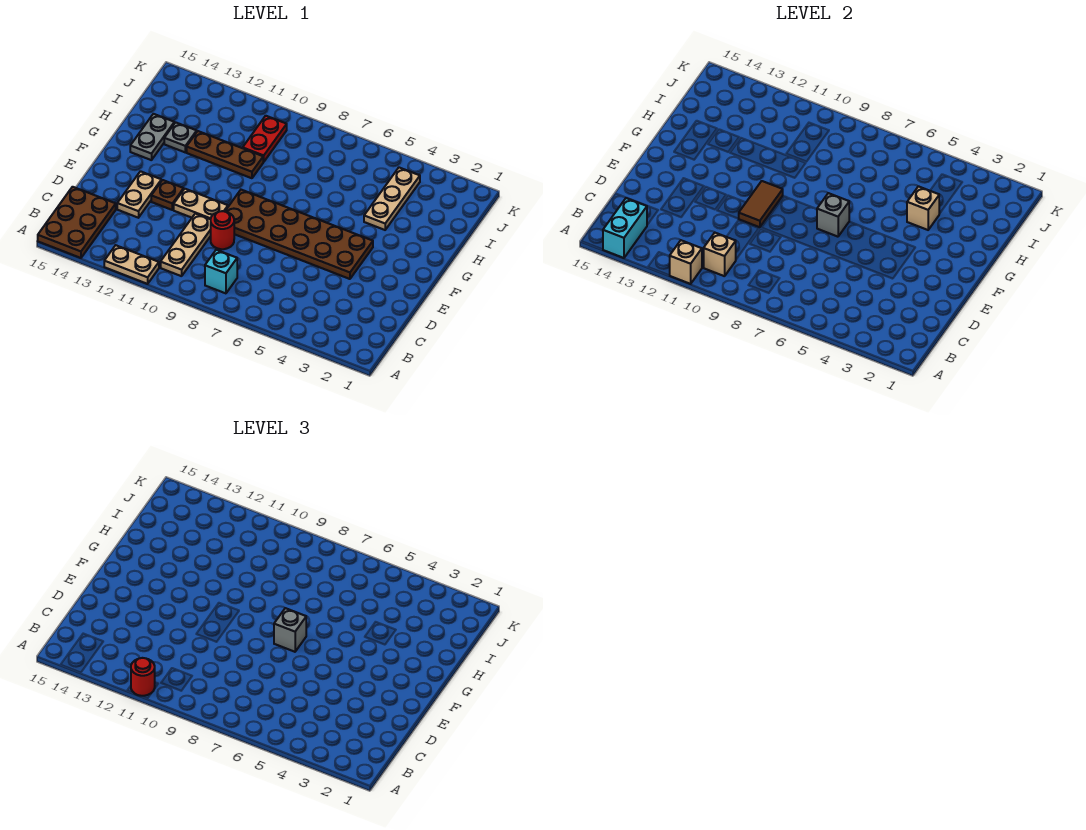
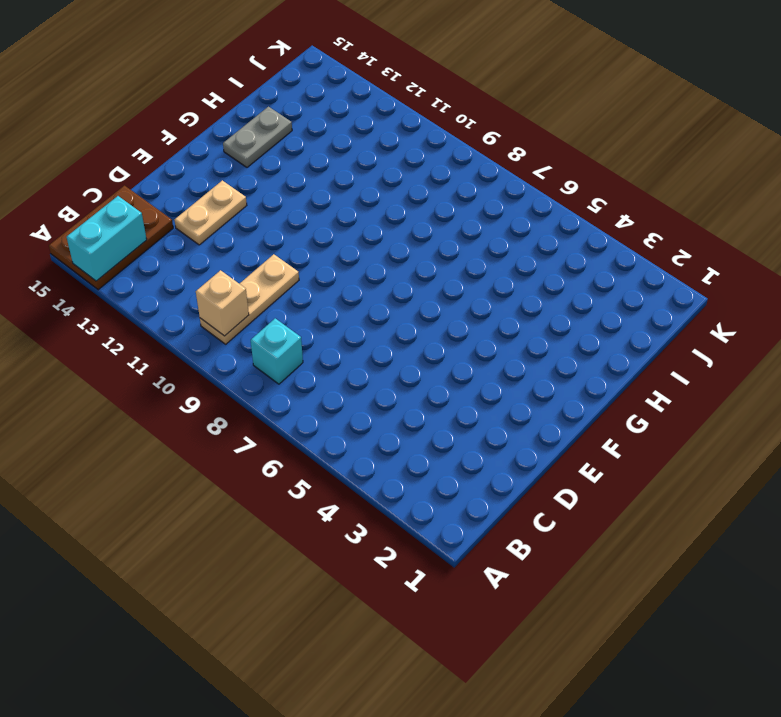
none -> tan plate A11:A12 level 1
none -> red round brick D9 level 1
none -> brown plate E4:F9 level 1

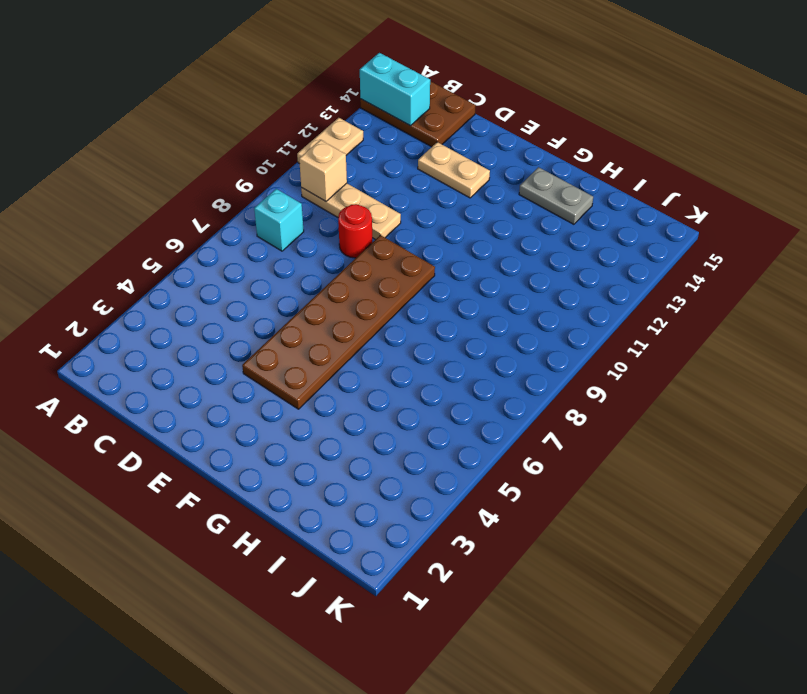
none -> tan plate E10:E11 level 1
none -> brown plate E12 level 1
none -> tan plate H4:J4 level 1

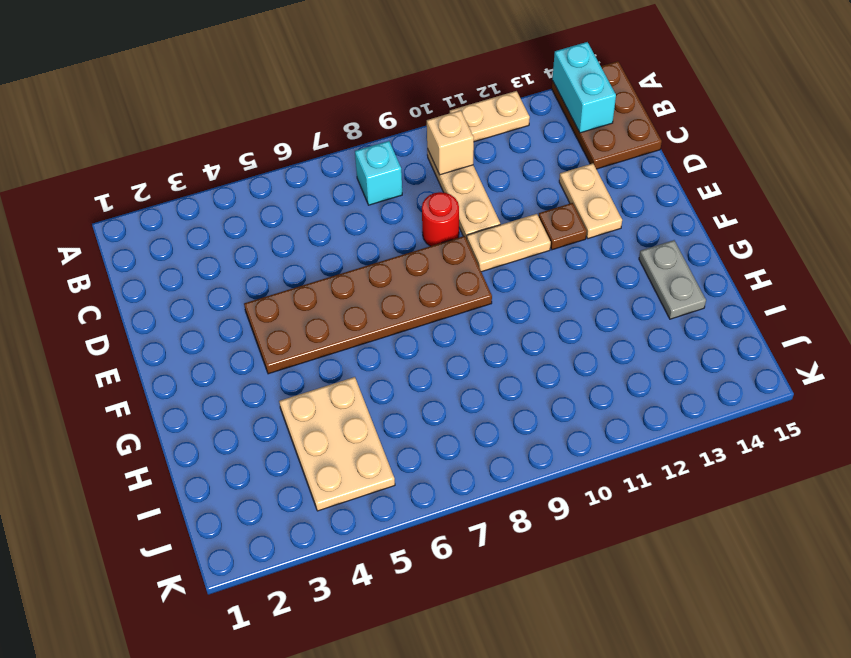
tan plate H4:J5 level 1 -> tan plate H4:J4 level 1
none -> brown plate H10:H12 level 1
none -> grey plate H13 level 1
none -> red plate I10:J10 level 1

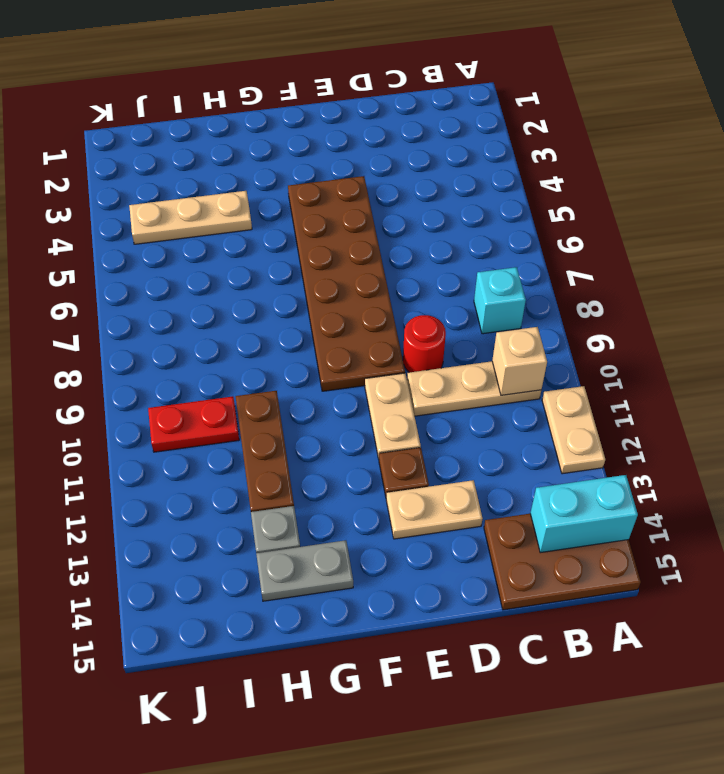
none -> tan brick A11 level 2
none -> brown tile E10:F10 level 2
none -> grey brick F7 level 2

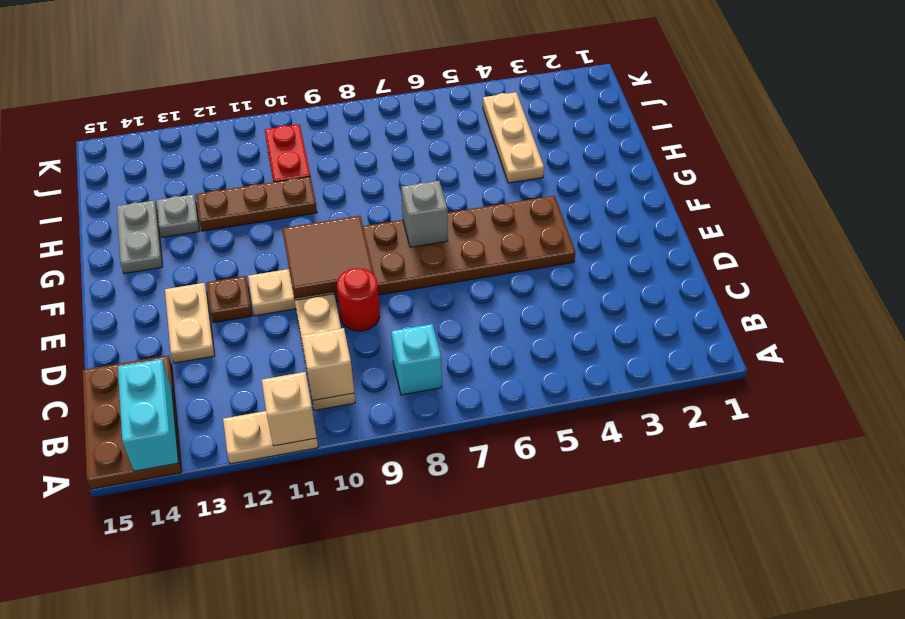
brown tile E9:F10 level 2 -> brown tile E10:F10 level 2
none -> tan brick H4 level 2
none -> red round brick A11 level 3
none -> grey brick F7 level 3

